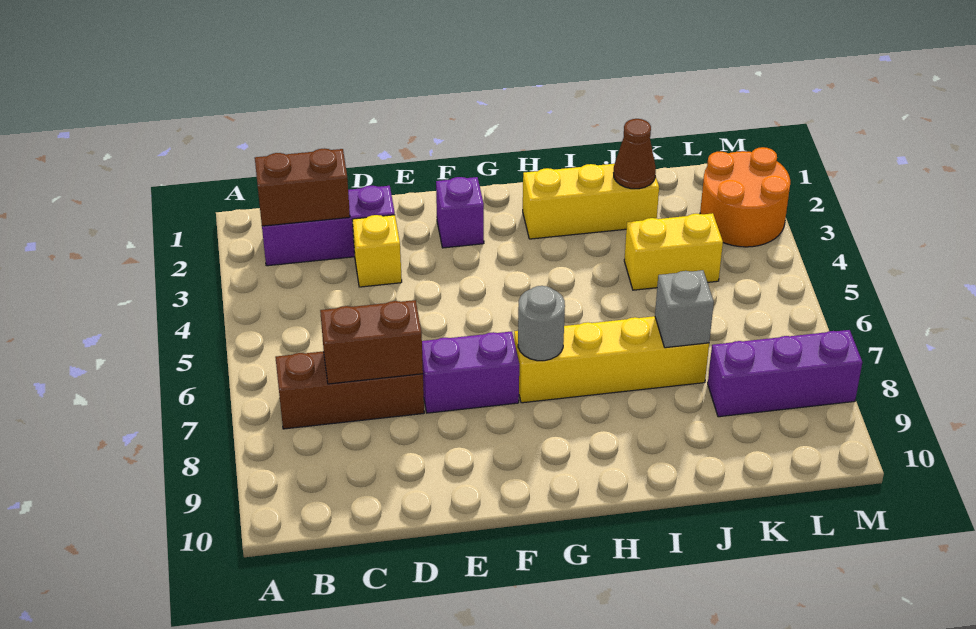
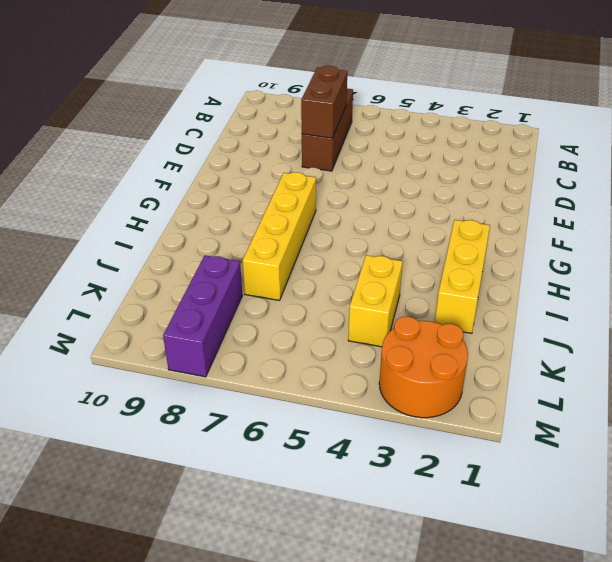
none -> purple brick B2:D2 level 1
none -> yellow brick D3 level 1
none -> purple brick E7:F7 level 1

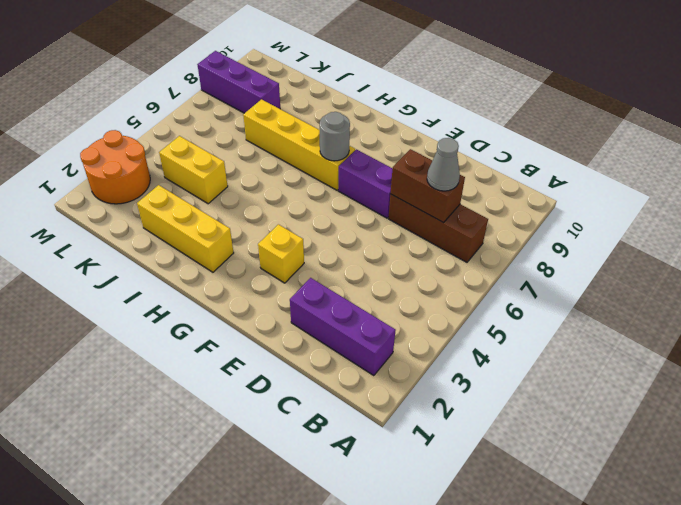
grey cone C7 level 3 -> none
yellow brick F3 level 1 -> yellow brick D3 level 1
none -> purple brick F2 level 1
none -> brown brick B2:C2 level 2
none -> brown cone J2 level 2

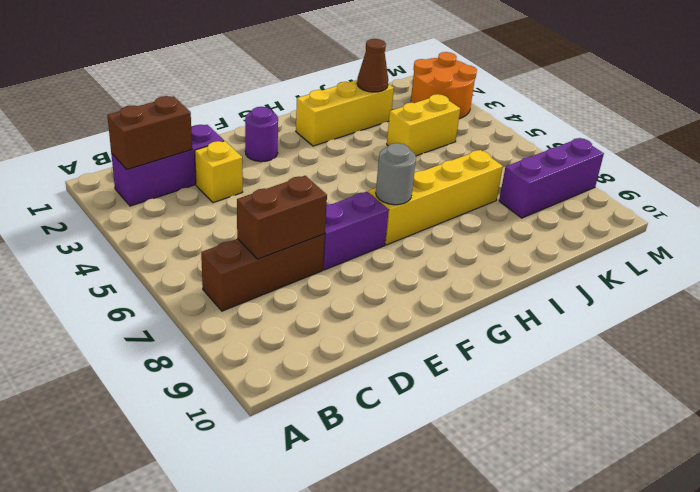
purple round brick F2 level 1 -> purple brick F2 level 1
none -> grey brick J7 level 2

